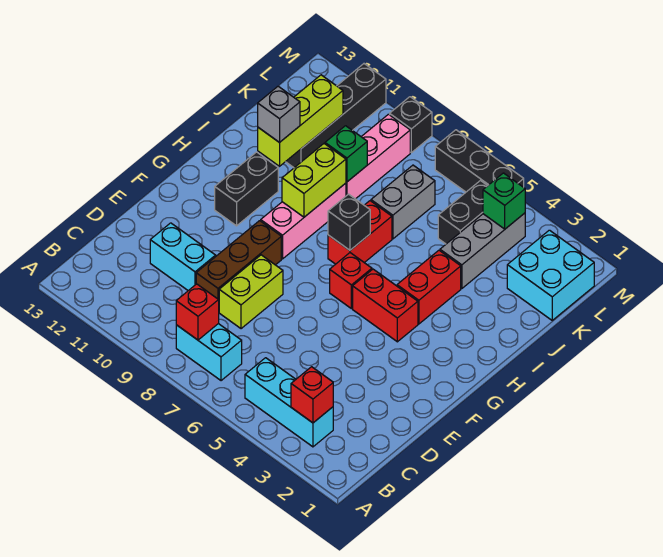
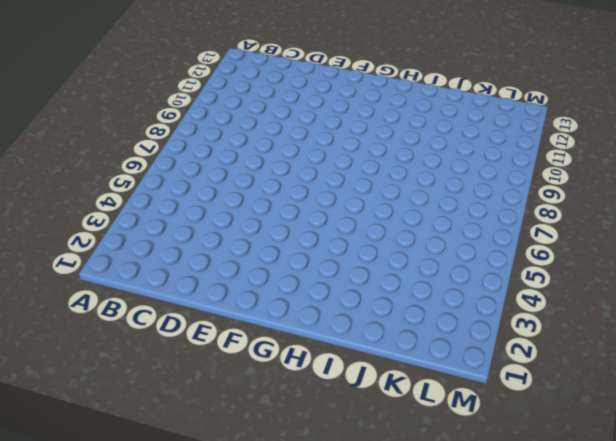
none -> cyan brick B3:B5 level 1
none -> cyan brick B7:B8 level 1
none -> lime brick D8:E8 level 1

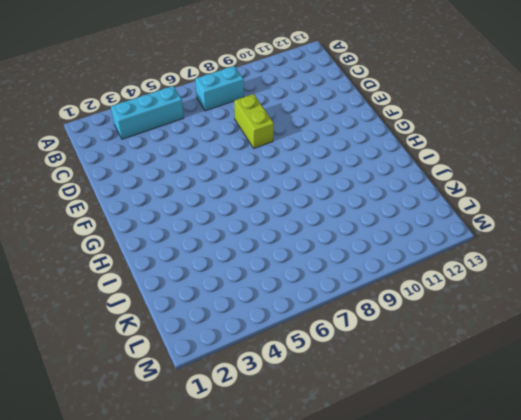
none -> brown brick D9:F9 level 1
none -> cyan brick D10:D11 level 1
none -> red brick G4:G5 level 1

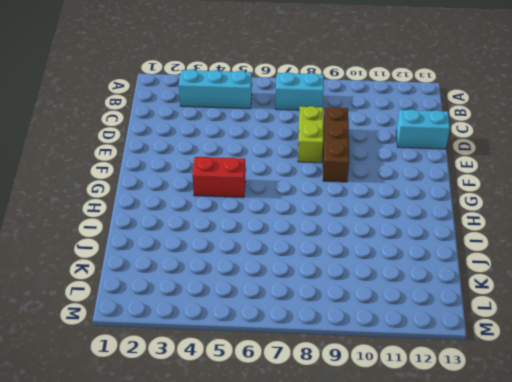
cyan brick D12:D13 level 1 -> cyan brick D10:D11 level 1
none -> red brick G6 level 1
none -> pink brick G9:I9 level 1
none -> black brick G11:H11 level 1

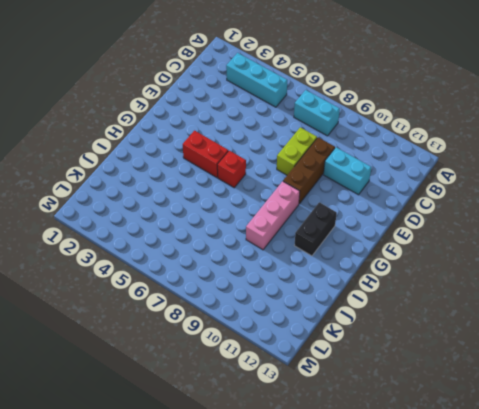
none -> red brick H4:I4 level 1
none -> red brick H7:I7 level 1
none -> grey brick J4:L4 level 1

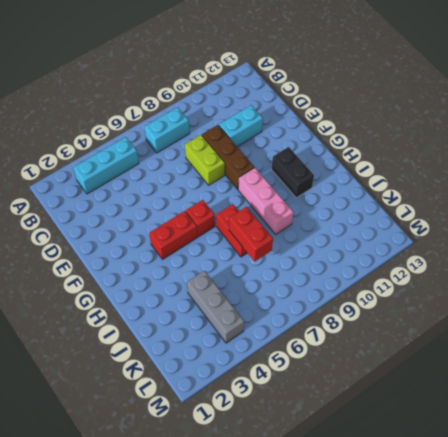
red brick I7:J7 level 2 -> red brick H4:I4 level 1
none -> grey brick J7:K7 level 1
none -> pink brick J9:L9 level 1
none -> black brick J11:M11 level 1

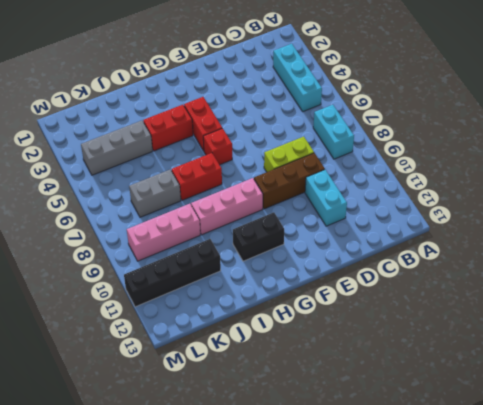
none -> cyan brick K1:L2 level 1
none -> black brick K5:L5 level 1
none -> black brick M5:M7 level 1

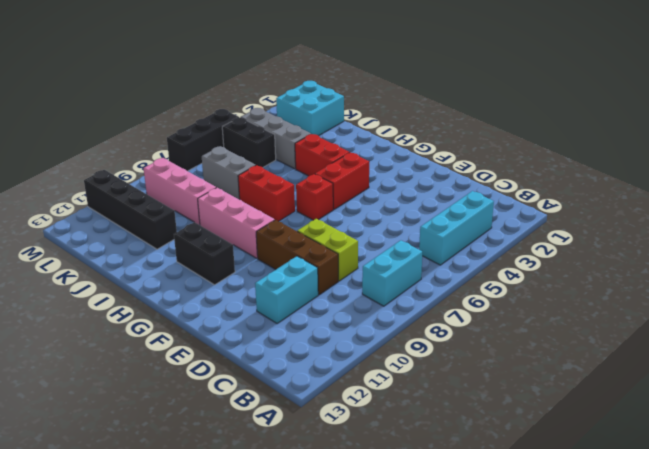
none -> black brick M9 level 1
none -> red brick B3 level 2
none -> red brick B8 level 2

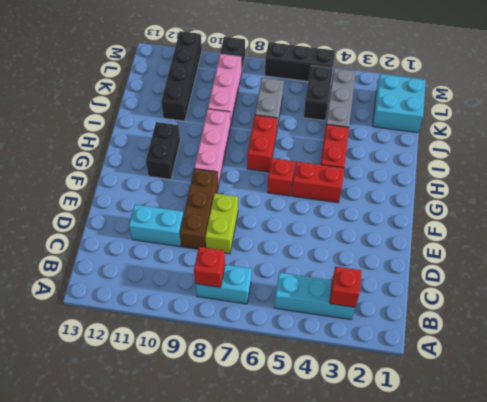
none -> black brick H7 level 2
none -> lime brick H9:I9 level 2
none -> lime brick I11:K11 level 2

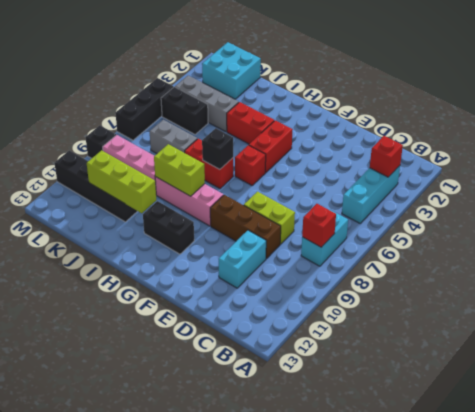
none -> green brick J9 level 2
none -> green brick L4 level 2
none -> grey brick I11 level 3

